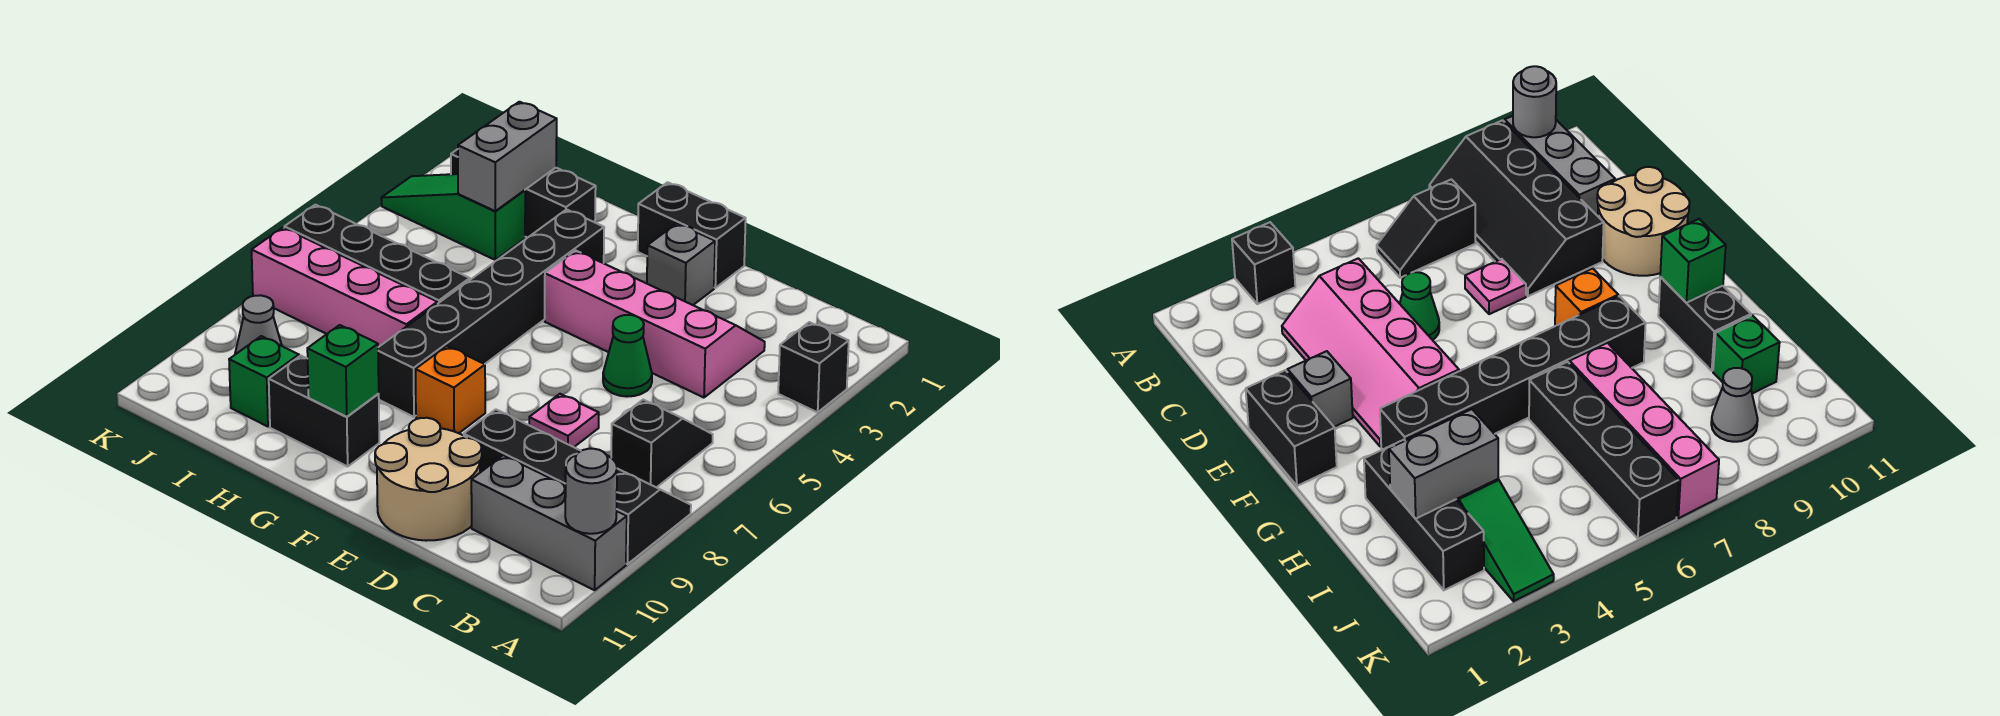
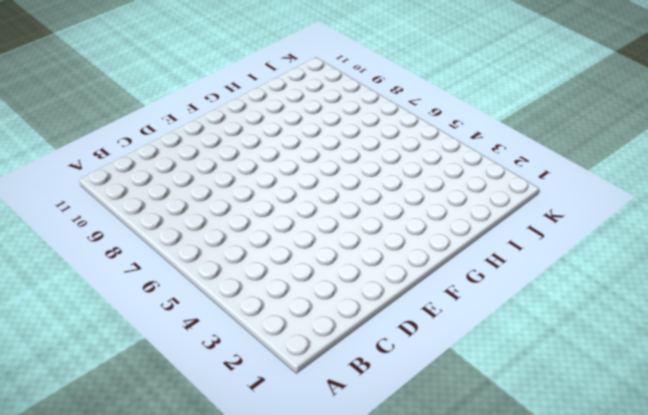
none -> black brick A3 level 1
none -> black slope A8:D9 level 1 top 9
none -> grey brick A10:C10 level 1

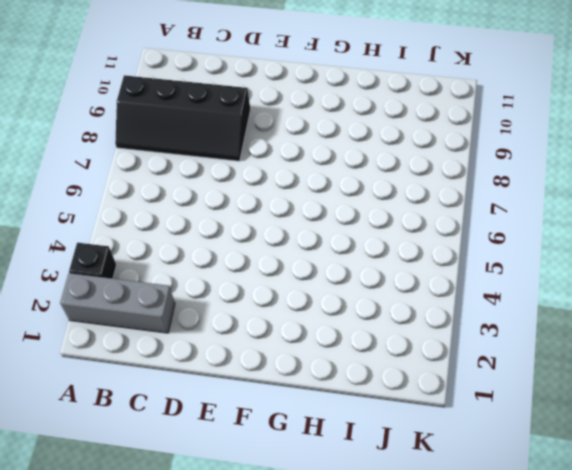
grey brick A2:C2 level 1 -> grey brick A10:C10 level 1
none -> black slope B6:B7 level 1 top 7
none -> pink slope C3:F4 level 1 top 4
none -> green cone D5 level 1

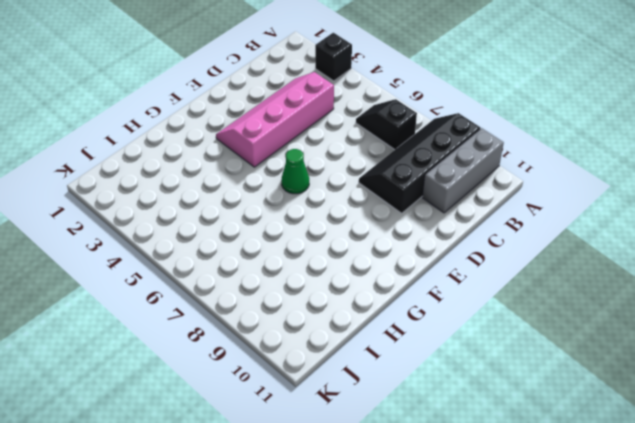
green cone F6 level 1 -> green cone D5 level 1
none -> pink plate D7 level 1
none -> tan round brick D10:E11 level 1
none -> black brick E1:F1 level 1

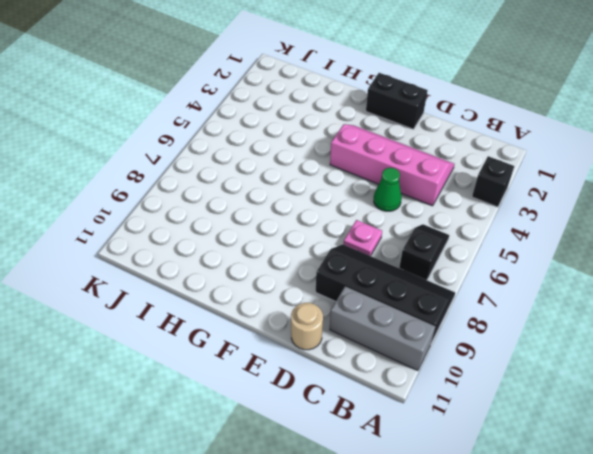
tan round brick D11 level 1 -> tan round brick D10:E11 level 1
none -> grey brick E2 level 1
none -> orange brick F8 level 1
none -> black brick G3:G8 level 1

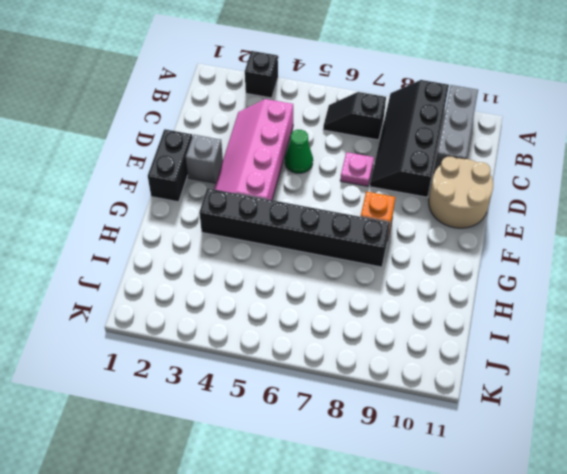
none -> black brick G10:H10 level 1
none -> black brick H2:J2 level 1
none -> black brick H6:K6 level 1

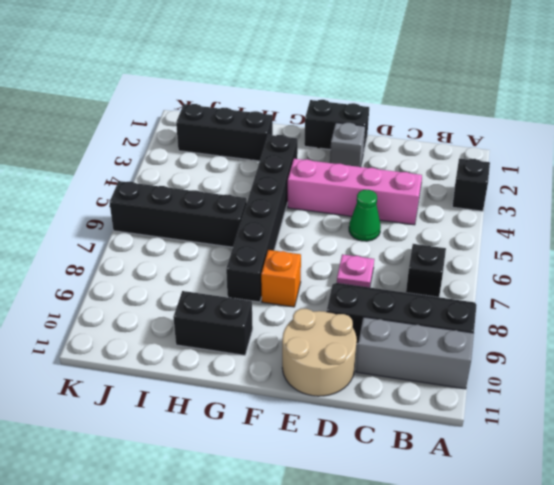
none -> pink brick H7:K7 level 1
none -> green slope I3:K3 level 1 top I
none -> green brick I10 level 1

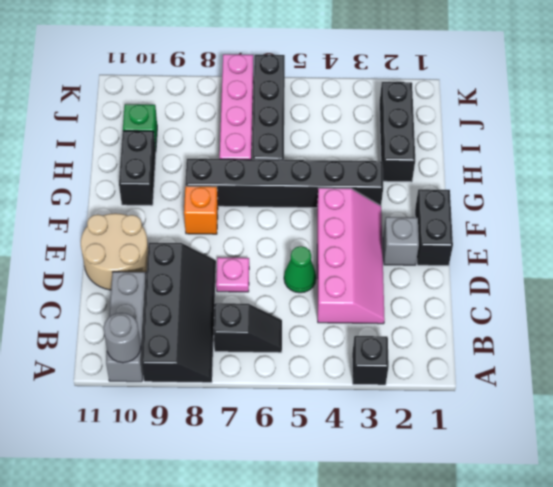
none -> green slope I3:K3 level 1 top I
none -> grey cone J9 level 1
none -> green brick G10 level 2

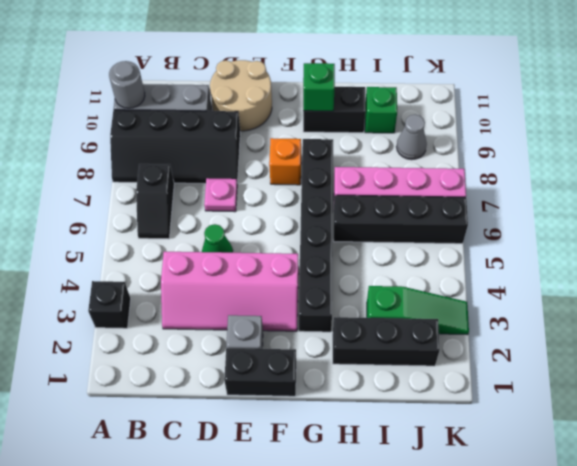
none -> grey brick I2:I3 level 2

